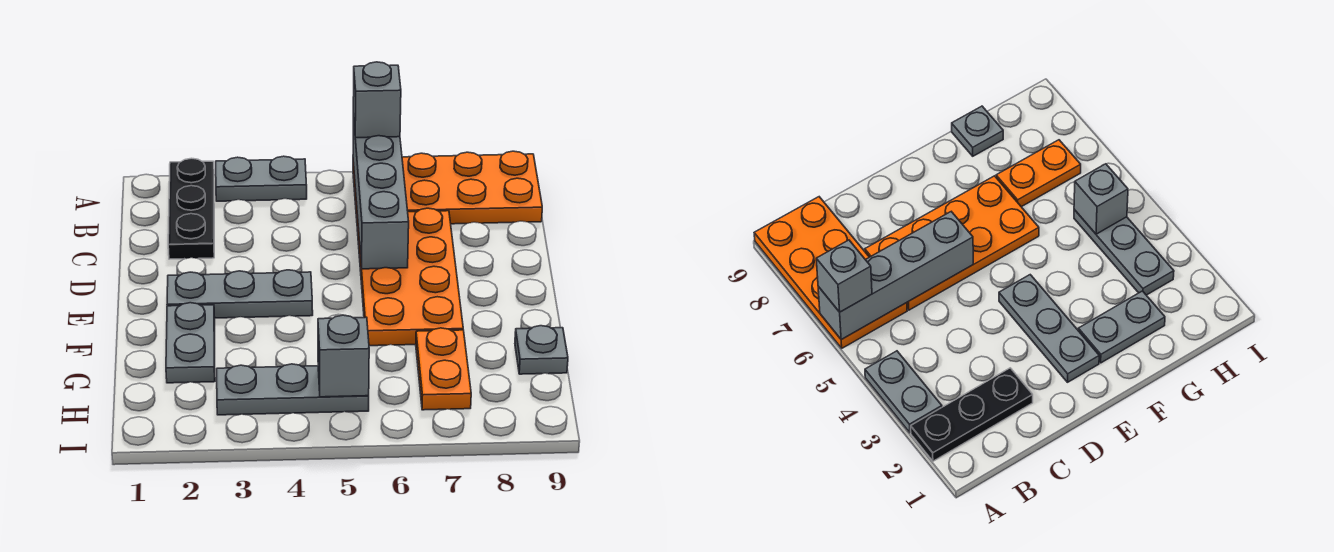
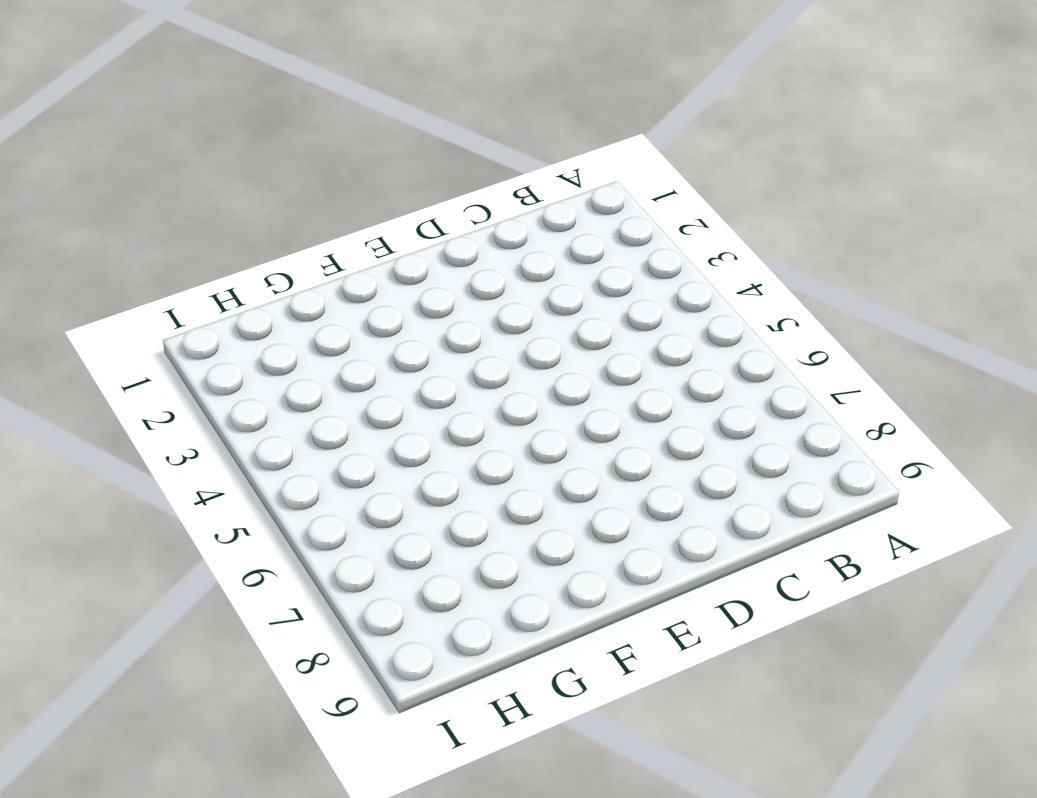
none -> black plate A2:C2 level 1
none -> grey plate A3:A4 level 1
none -> orange plate A6:B9 level 1

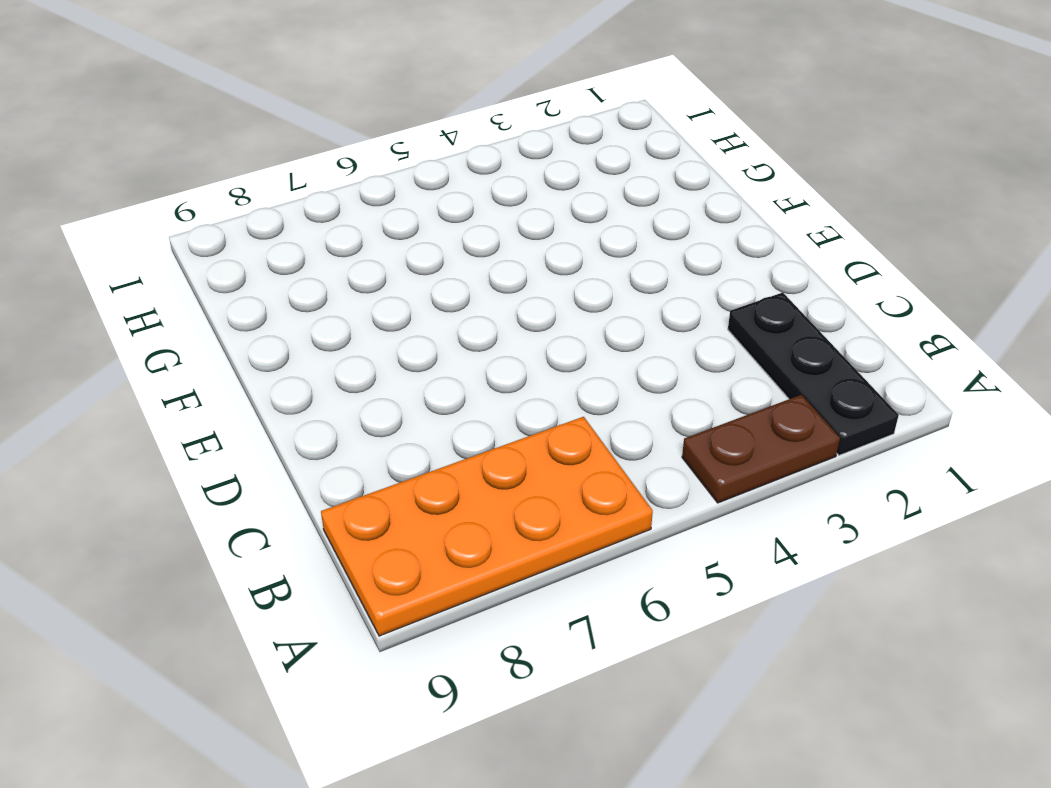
brown plate A3:A4 level 1 -> grey plate A3:A4 level 1
none -> orange plate C6:F7 level 1
none -> grey plate E2:E4 level 1
none -> grey plate F2:G2 level 1

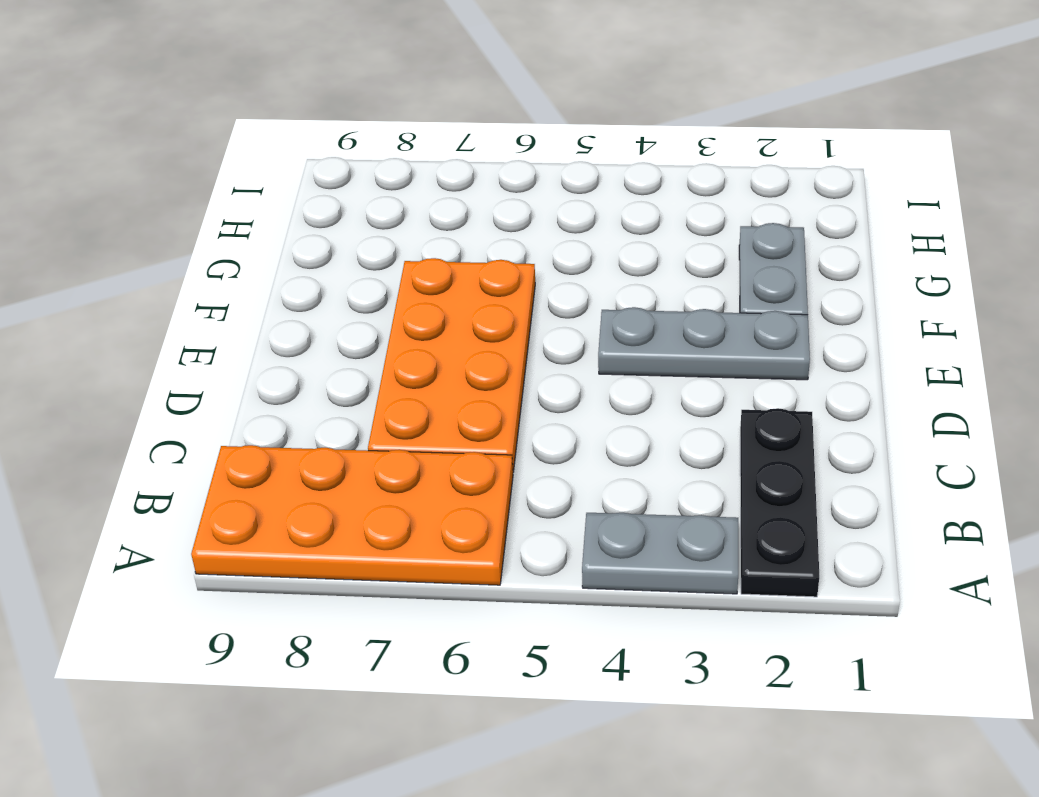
none -> orange plate G7:H7 level 1
none -> grey plate G9 level 1
none -> grey plate H3:H5 level 1

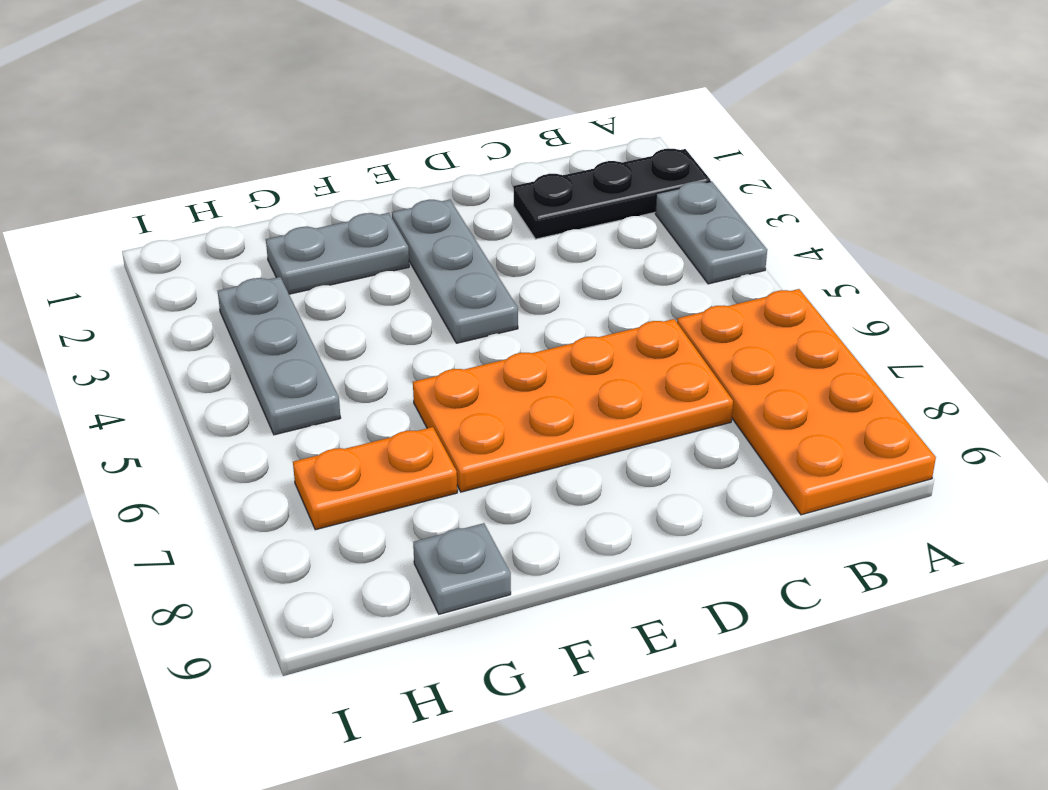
none -> grey brick A6:D6 level 2
none -> grey brick H5 level 2
none -> grey brick A6 level 3

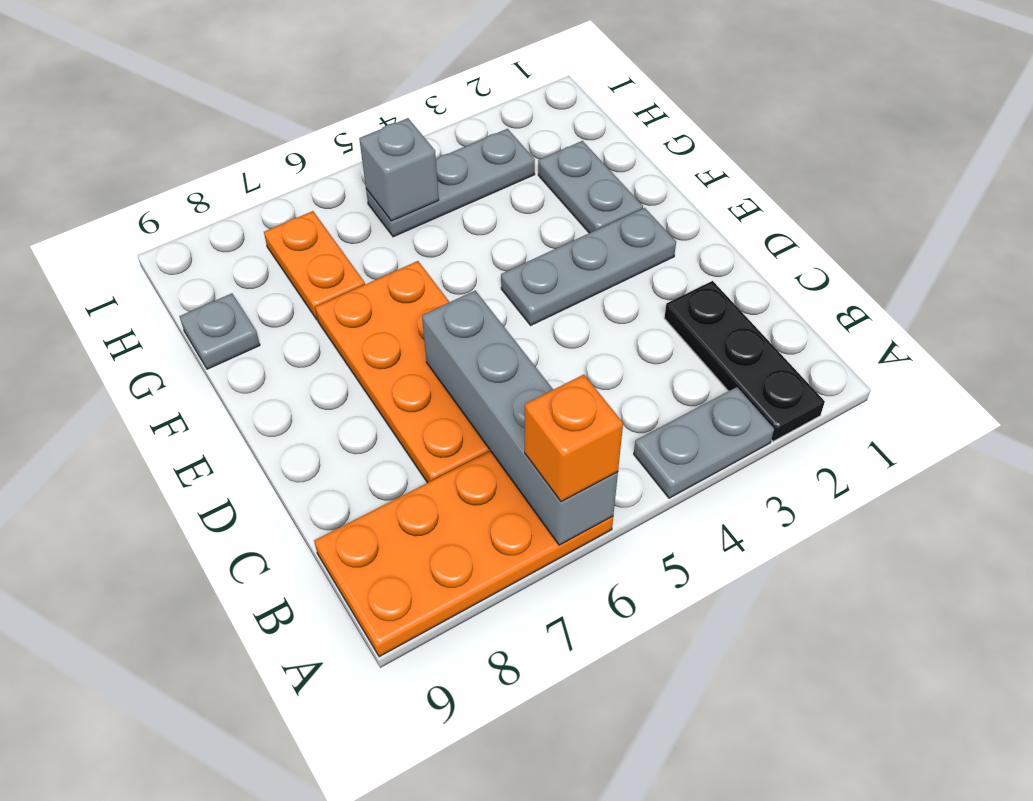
orange brick A6 level 3 -> grey brick A6 level 3

